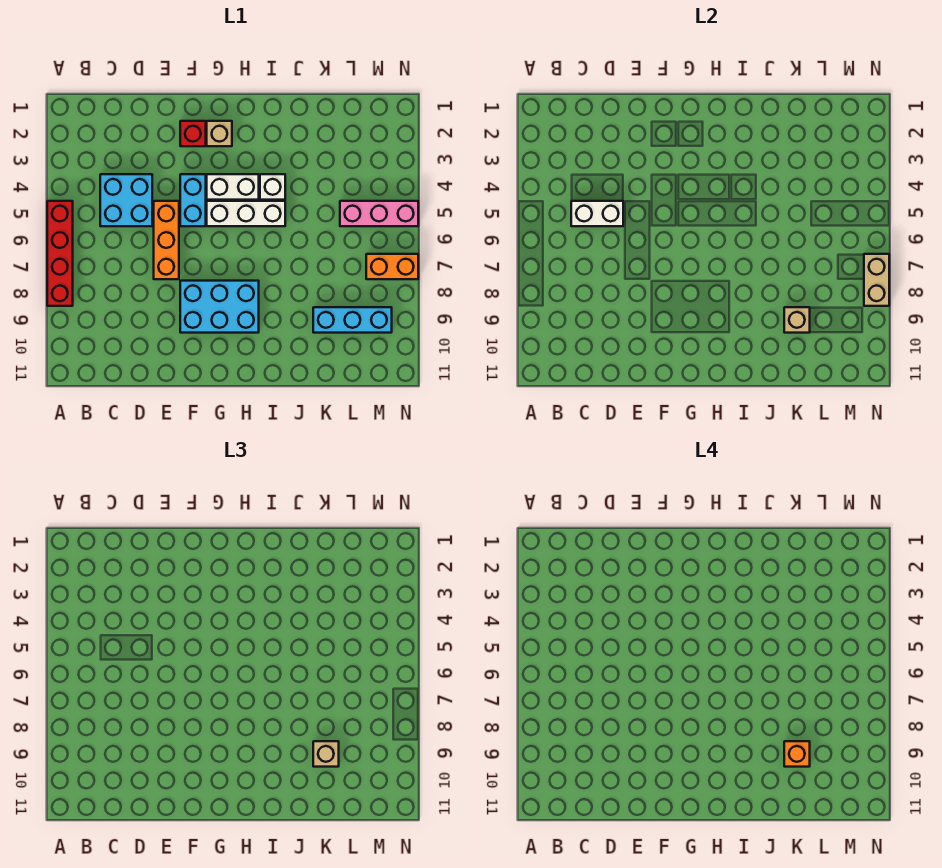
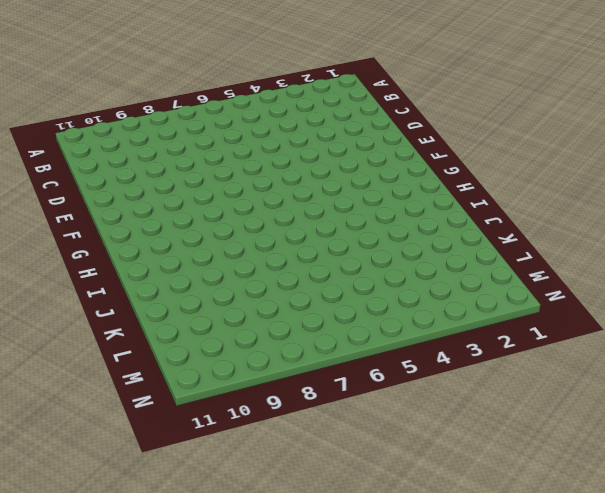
none -> red brick A5:A8 level 1
none -> cyan brick C4:D5 level 1
none -> orange brick E5:E7 level 1

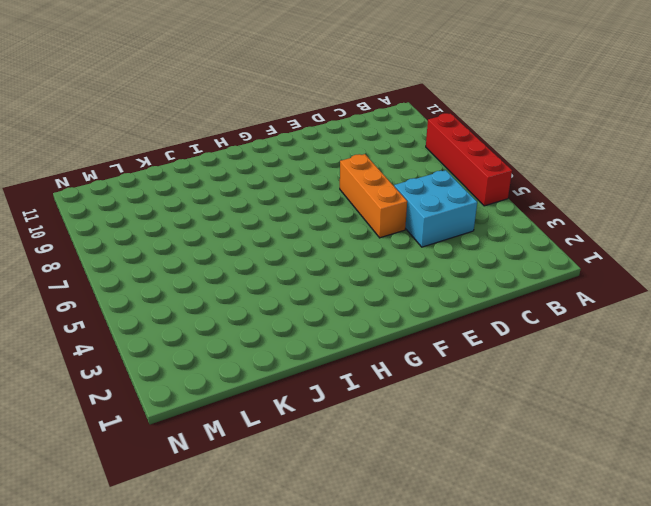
none -> red brick F2 level 1
none -> cyan brick F4:F5 level 1
none -> cyan brick F8:H9 level 1

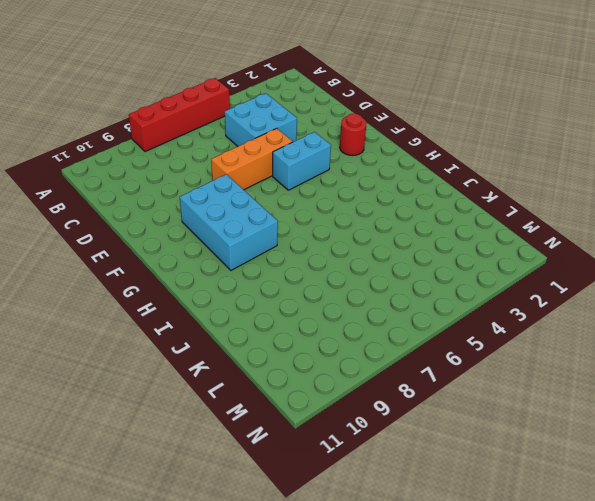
red round brick F2 level 1 -> red brick F2 level 1
none -> tan brick G2 level 1
none -> white brick G4:H4 level 1
none -> white brick G5:I5 level 1

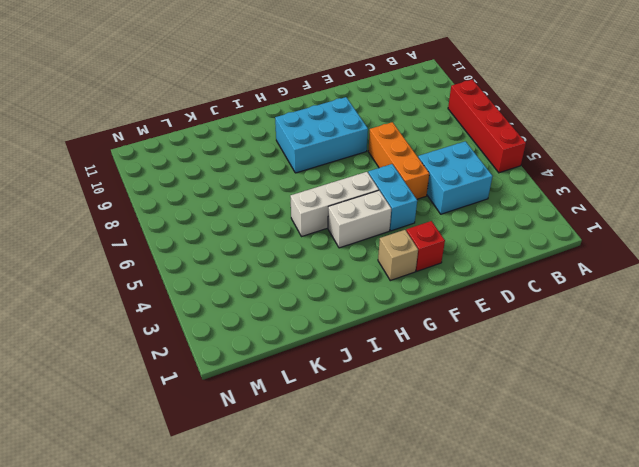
none -> white brick I4 level 1
none -> cyan brick K9:M9 level 1
none -> pink brick L5:N5 level 1

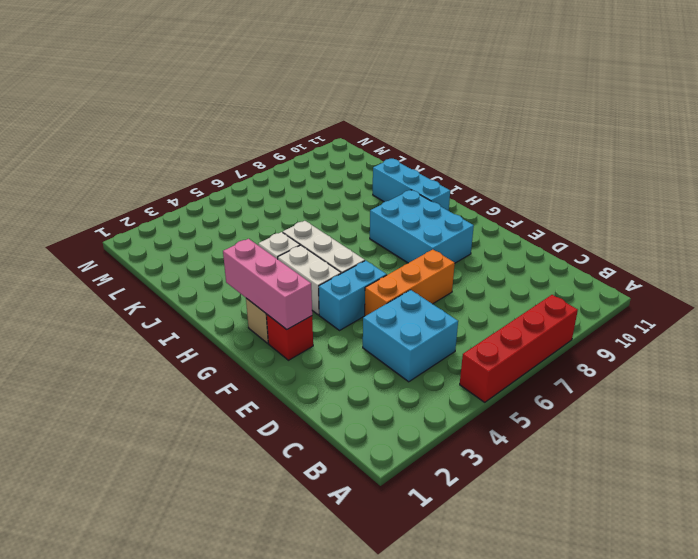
pink brick F2:H2 level 2 -> pink brick L5:N5 level 1
cyan brick H10:J10 level 1 -> cyan brick K9:M9 level 1
none -> orange brick M7:N7 level 1
none -> white brick C5:D5 level 2
none -> tan brick K9 level 2

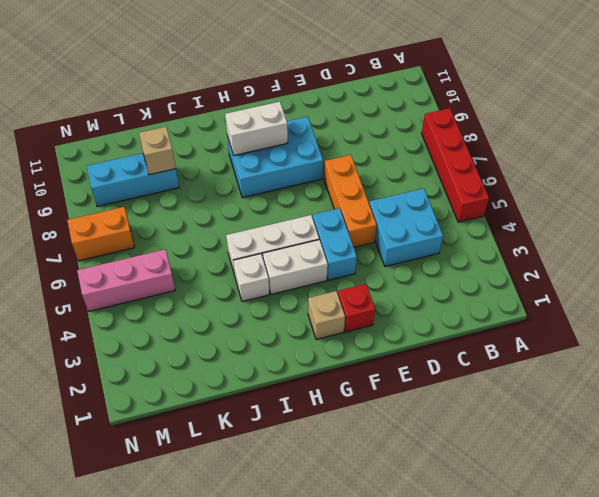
white brick G9:H9 level 2 -> white brick C5:D5 level 2
none -> tan brick N7:N8 level 2
none -> tan brick K9 level 3
none -> orange brick K9 level 4

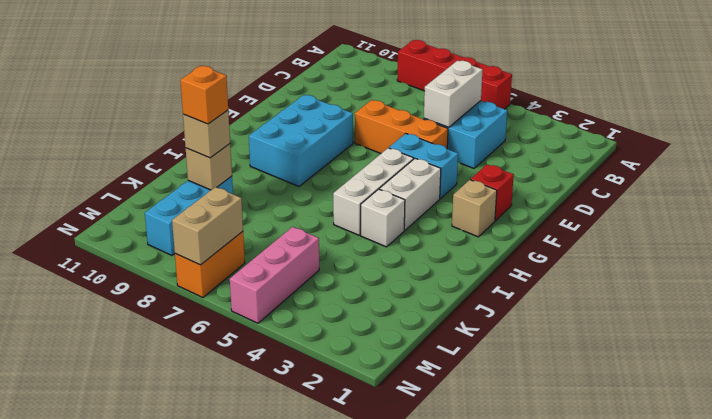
tan brick M7:N7 level 2 -> tan brick N7:N8 level 2

